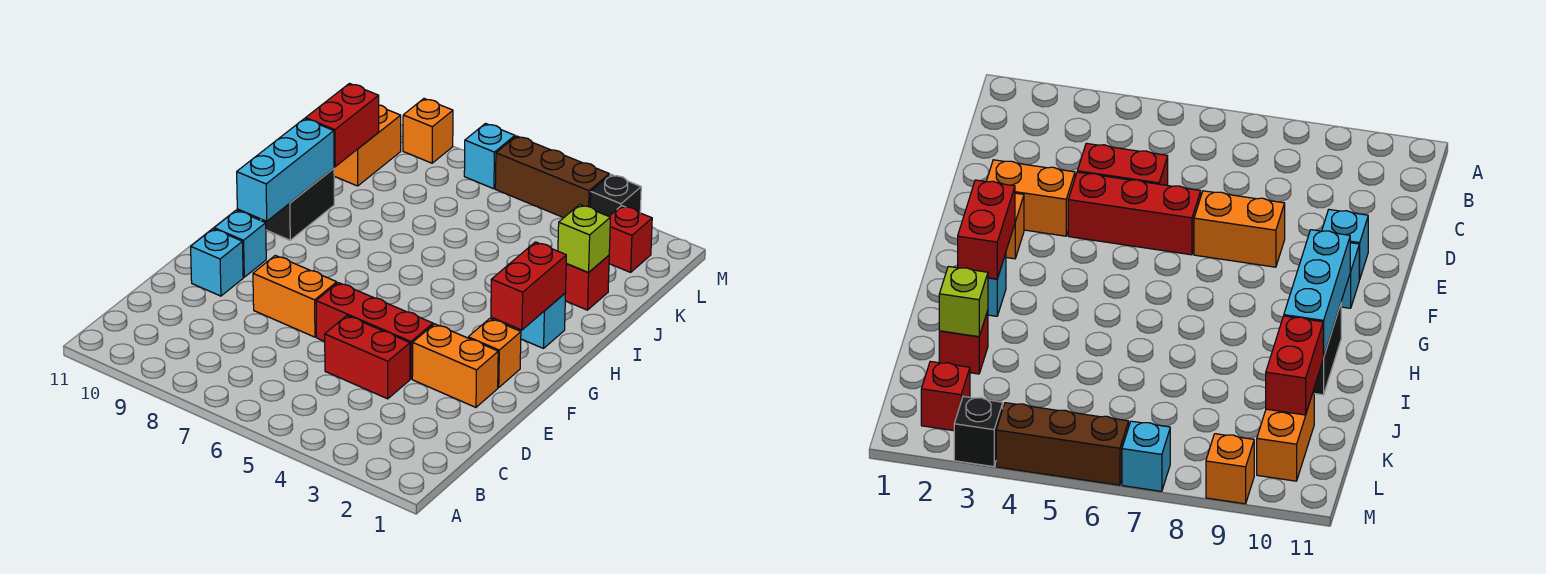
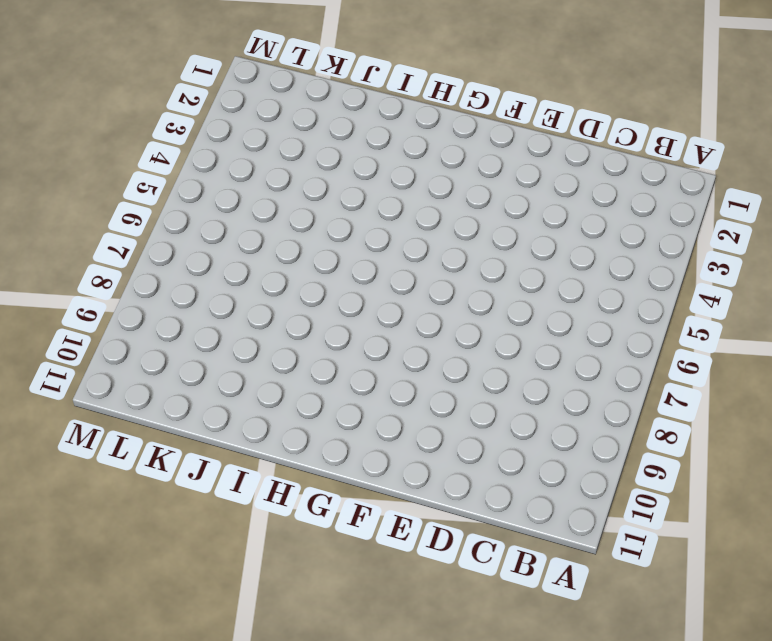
none -> red brick D4:D5 level 1
none -> orange brick E2:E3 level 1
none -> red brick E4:E6 level 1

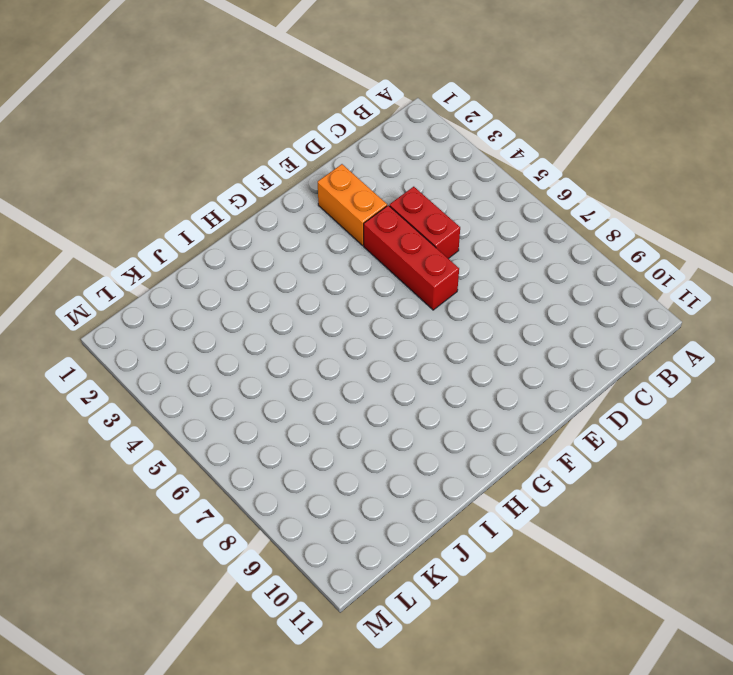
none -> orange brick E7:E8 level 1
none -> cyan brick E10 level 1
none -> orange brick F2 level 1

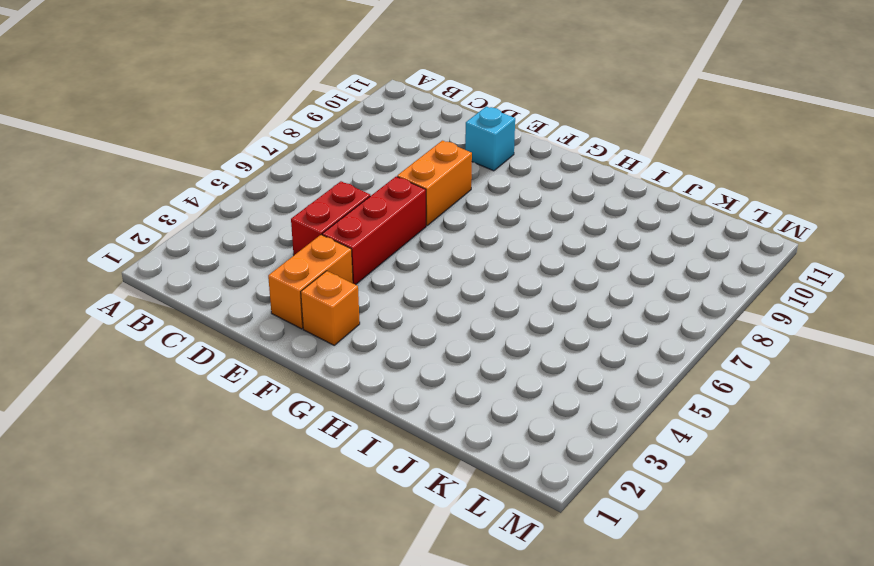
none -> cyan brick F10 level 1
none -> cyan brick H2 level 1
none -> black brick H10:I10 level 1

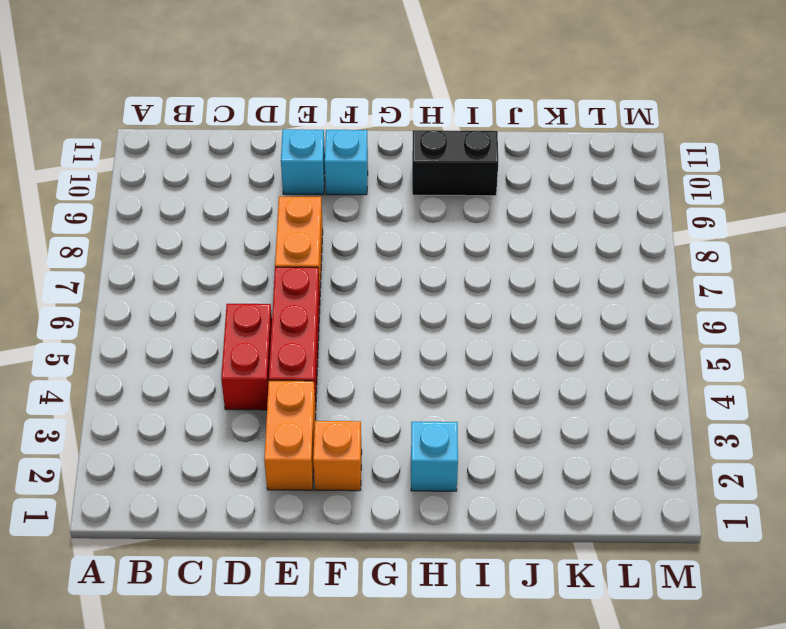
none -> red brick J2 level 1
none -> orange brick K10:L10 level 1
none -> red brick L2 level 1

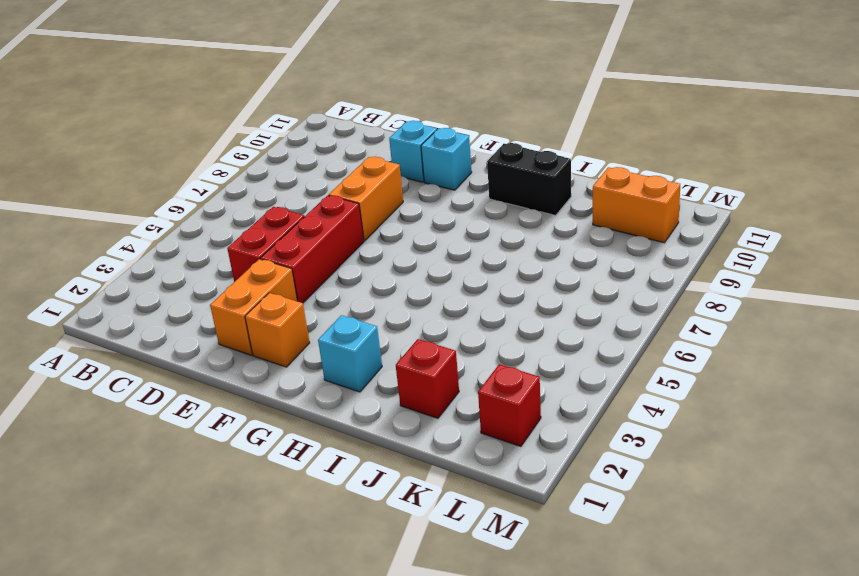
none -> black brick M3 level 1
none -> brown brick M4:M6 level 1
none -> cyan brick M7 level 1

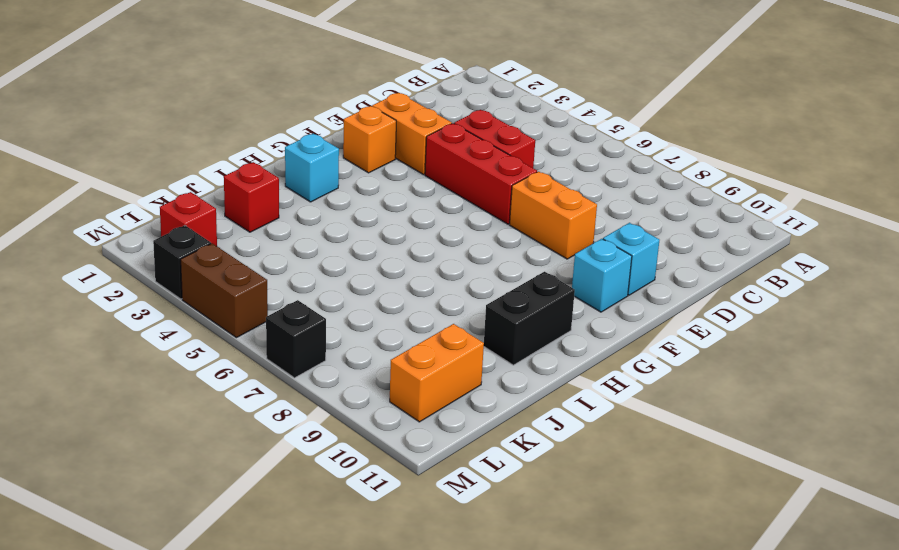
brown brick M4:M5 level 1 -> brown brick M4:M6 level 1
black brick M7 level 1 -> cyan brick M7 level 1
none -> orange brick M9 level 1
none -> red brick G2:H2 level 2
none -> cyan brick G10:I10 level 2

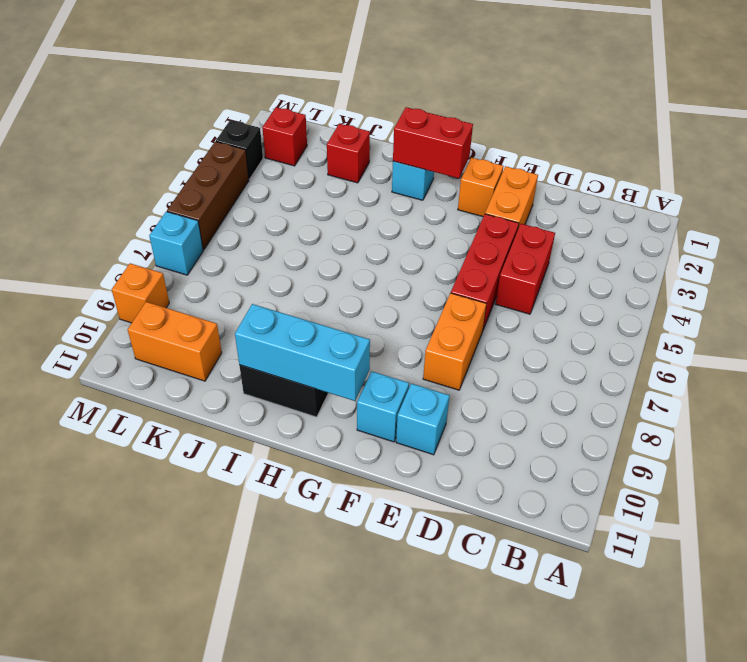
none -> lime brick J2 level 2
none -> red brick J10:K10 level 2

